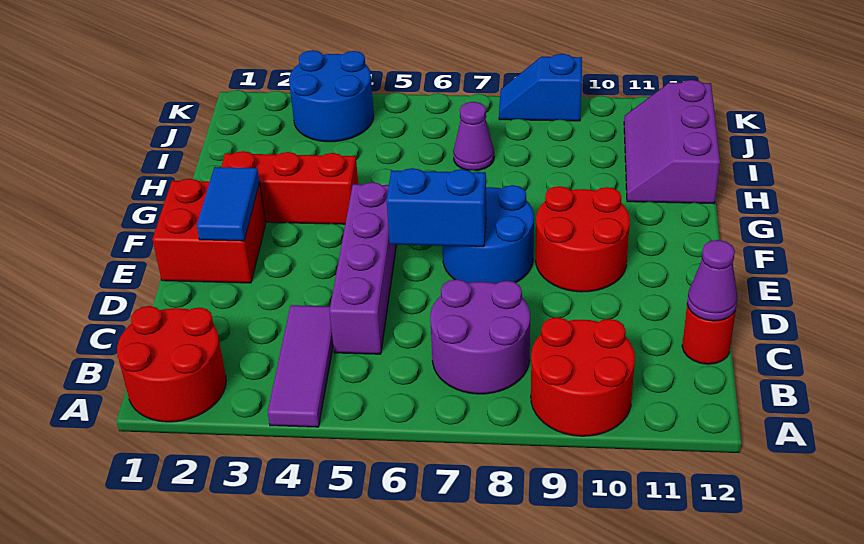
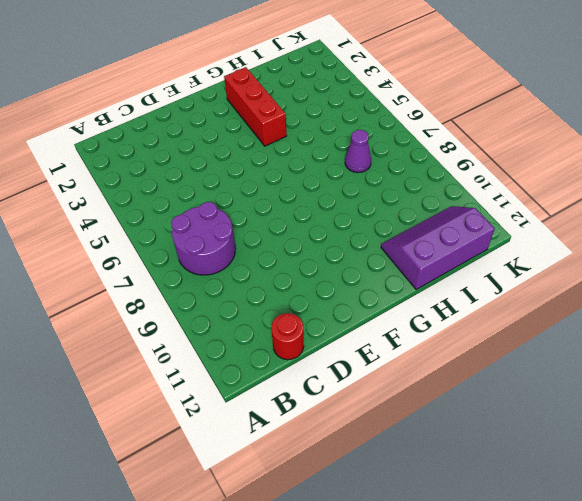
none -> red round brick A1:B2 level 1
none -> purple tile A4:C4 level 1
none -> red round brick A9:B10 level 1

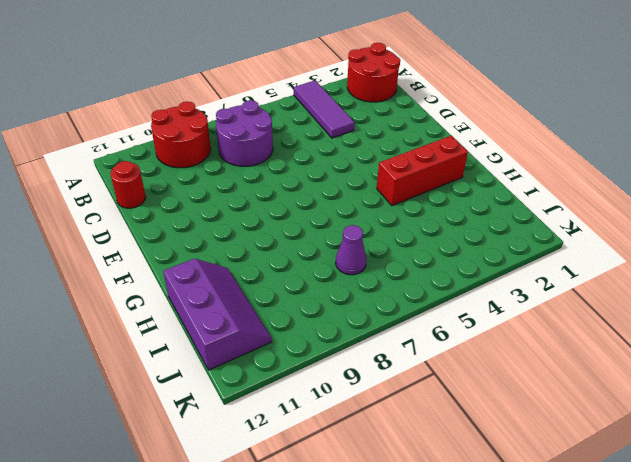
none -> purple brick C5:F5 level 1
none -> red brick E1:F2 level 1
none -> blue round brick E7:F8 level 1

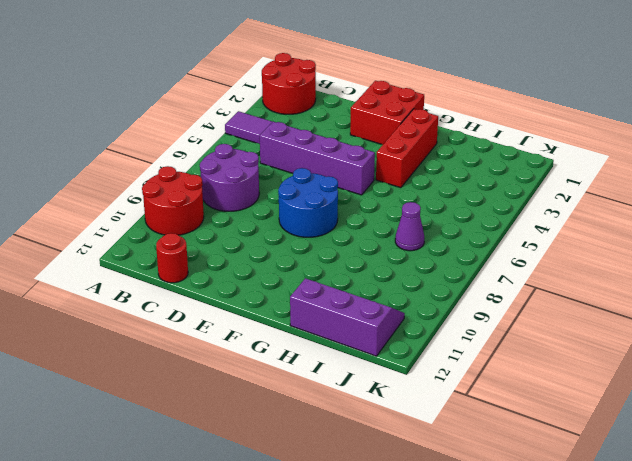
none -> red round brick E9:F10 level 1
none -> blue round brick J3:K4 level 1
none -> blue slope K8:K9 level 1 top 9

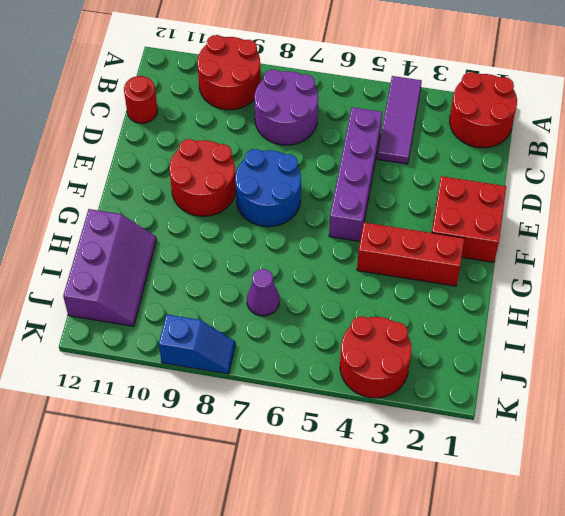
red round brick J3:K4 level 1 -> blue round brick J3:K4 level 1
none -> purple cone C12 level 2
none -> blue tile E2:F2 level 2
none -> blue brick E6:E7 level 2

